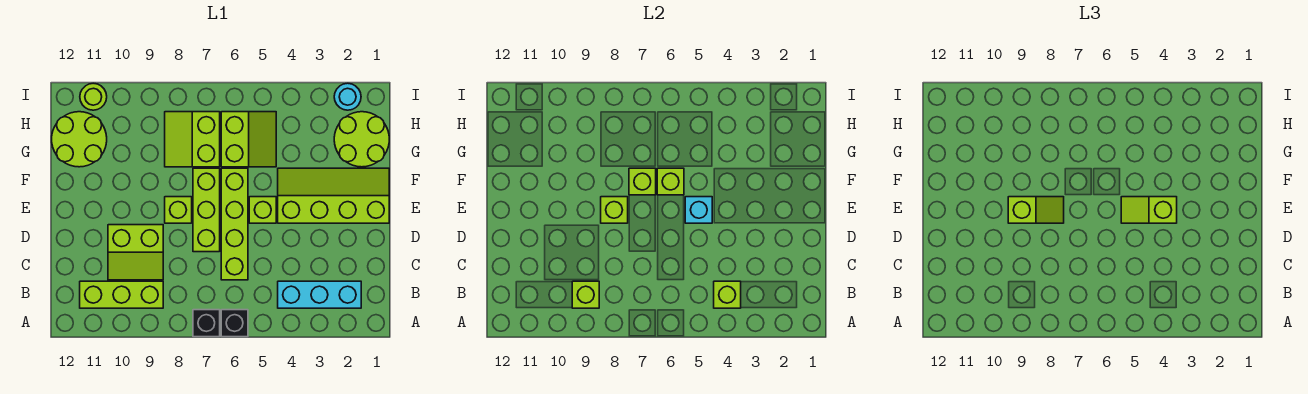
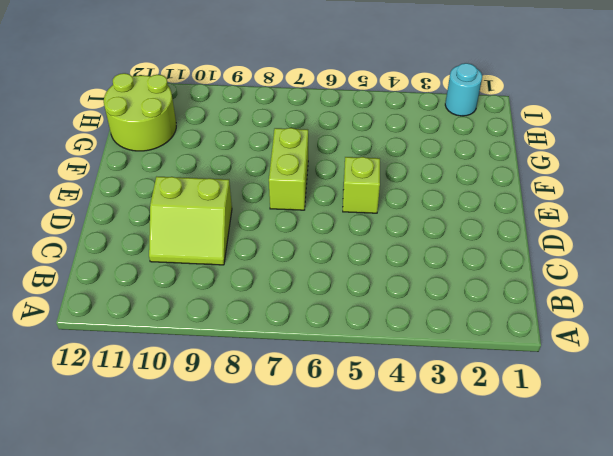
lime brick E7:F7 level 1 -> lime brick D7:F7 level 1
none -> black brick A6 level 1
none -> black brick A7 level 1
none -> cyan brick B2:B4 level 1

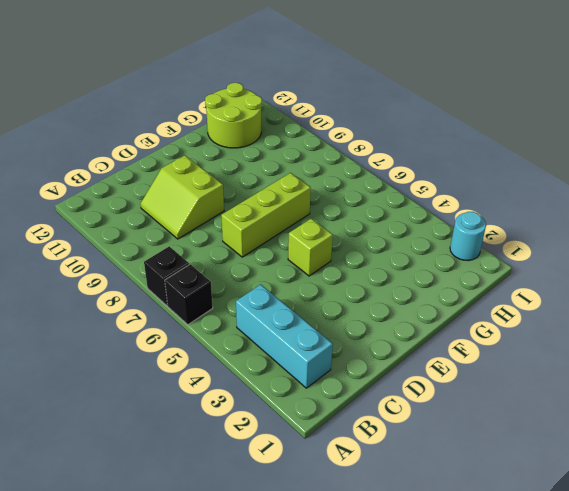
none -> lime brick B9:B11 level 1
none -> lime brick C6:F6 level 1
none -> lime slope E1:F4 level 1 top E

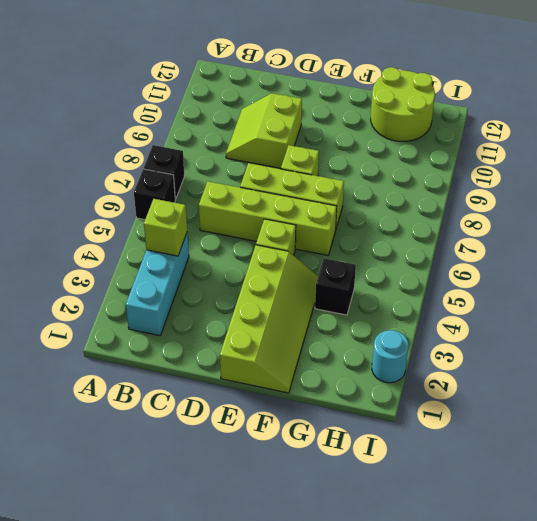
black brick G4 level 1 -> none
none -> lime brick B9:B11 level 1
none -> lime round brick G1:H2 level 1
none -> lime slope G5:H6 level 1 top 6

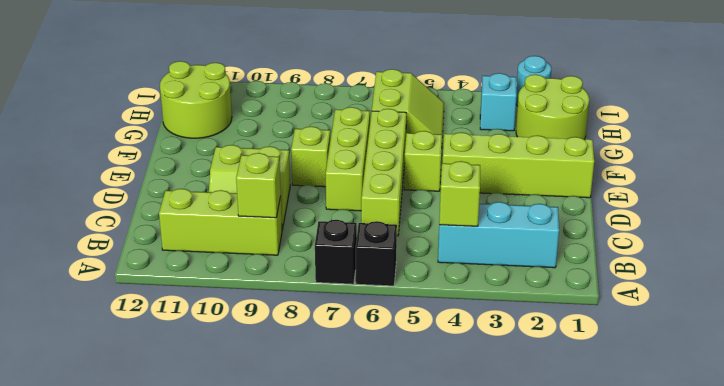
cyan brick H3 level 1 -> cyan brick E5 level 2
none -> lime slope G7:H8 level 1 top 7
none -> lime round brick I11 level 1
none -> lime brick E8 level 2

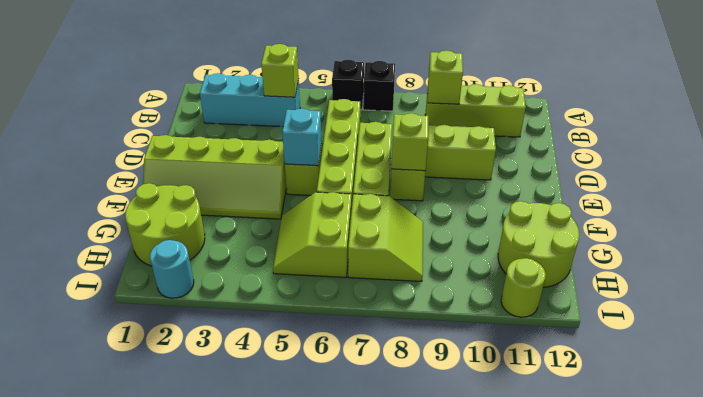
none -> lime brick F6 level 2
none -> lime brick F7 level 2
none -> lime slope E4:E5 level 3 top 4

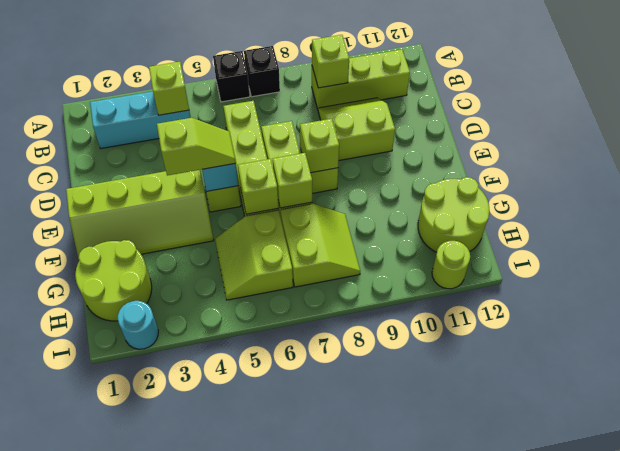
none -> lime slope E8:E9 level 3 top 9

